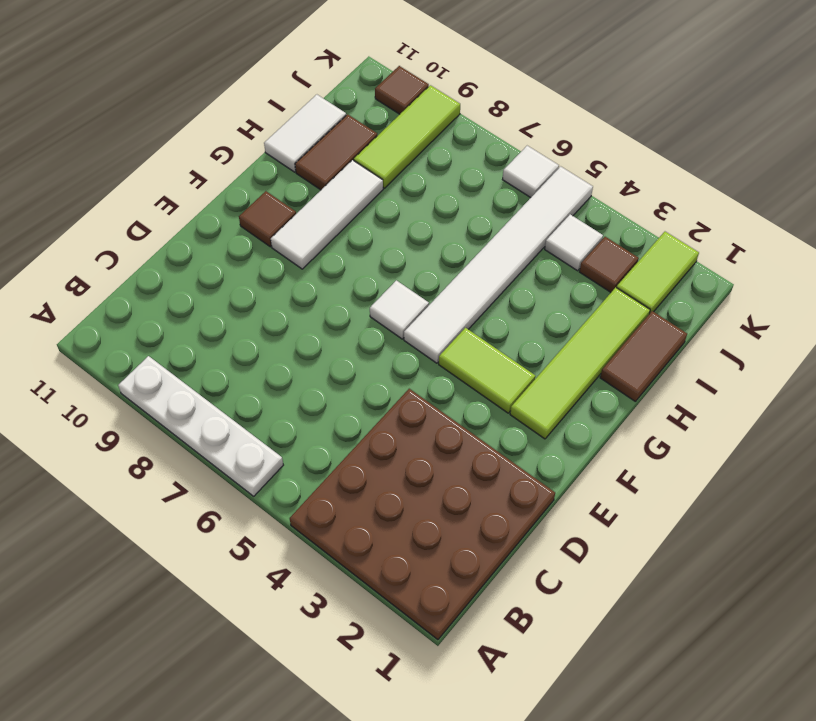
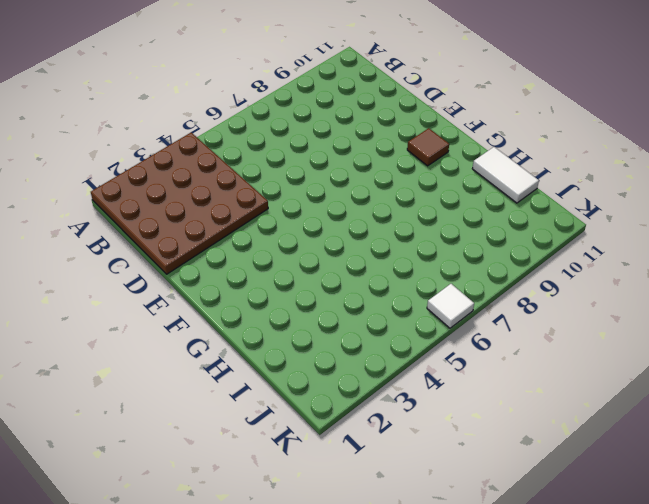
none -> white plate A6:A9 level 1
none -> lime tile F2:I2 level 1
none -> lime tile F3:F4 level 1

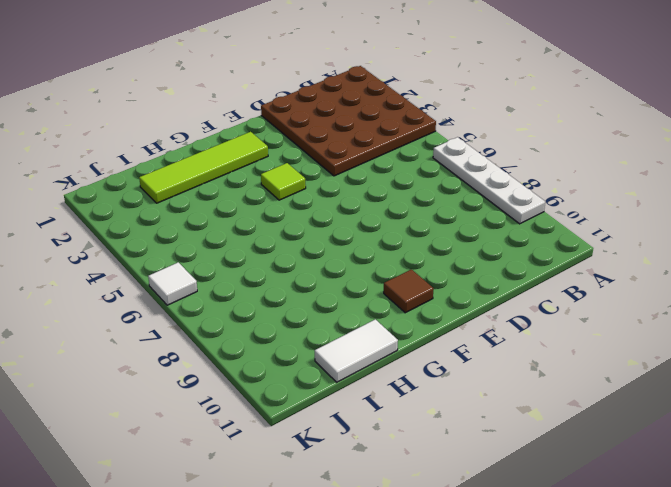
lime tile F4 level 1 -> lime tile F3:F4 level 1
none -> white tile F5:K5 level 1
none -> white tile F6 level 1
none -> white tile F9:H9 level 1

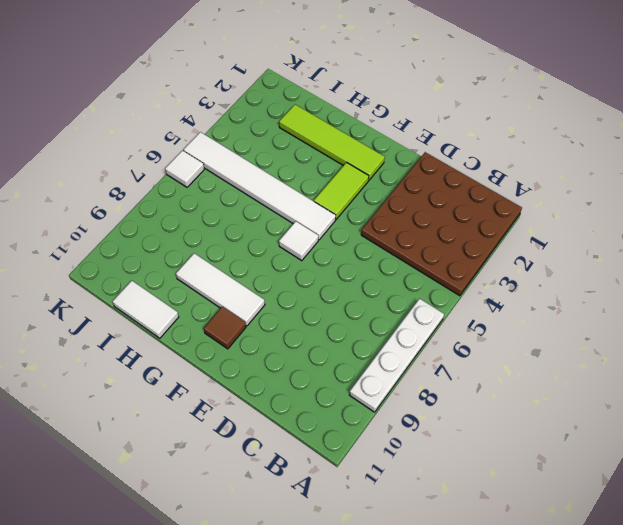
none -> brown tile H1:I1 level 1
none -> brown tile H10:I10 level 1
none -> lime tile I9:K9 level 1

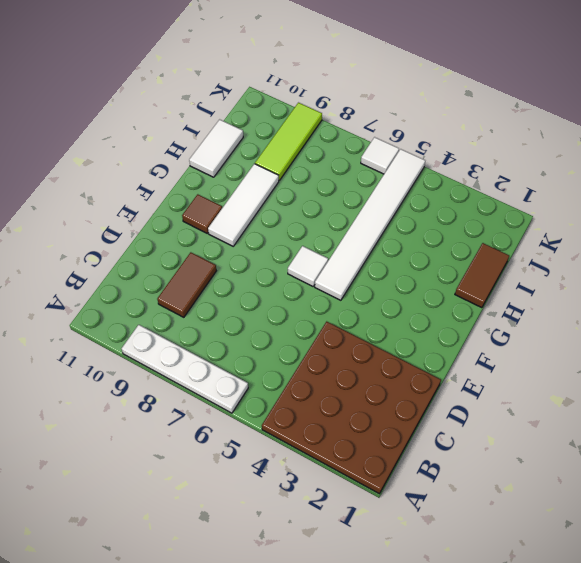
brown tile C9:D9 level 1 -> brown tile H10:I10 level 1
none -> lime tile F2:I2 level 1
none -> lime tile F3:F4 level 1
none -> lime tile J2:K2 level 1

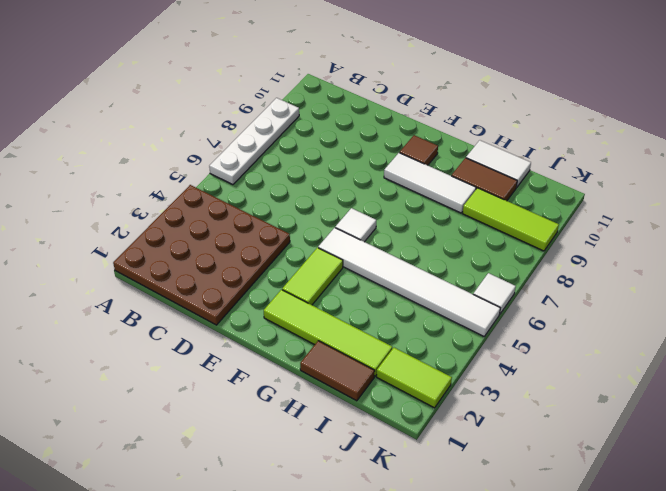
none -> brown tile J3 level 1
none -> white tile J4 level 1
none -> brown tile K10 level 1

